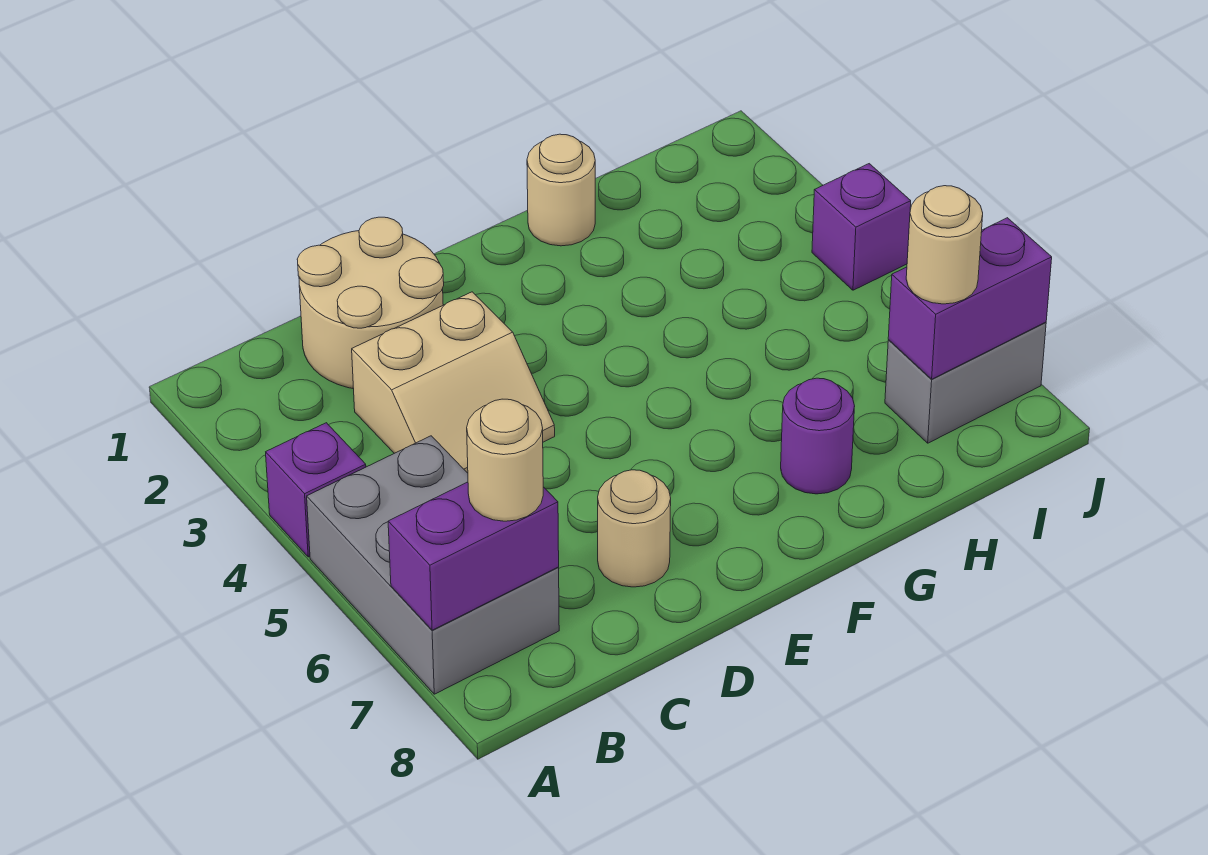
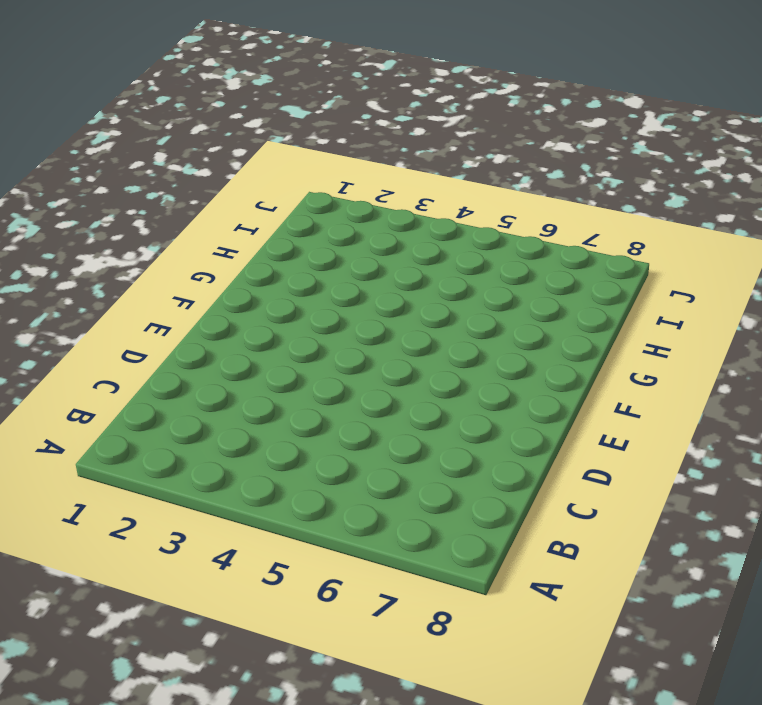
none -> purple brick A4 level 1
none -> grey brick A5:B7 level 1
none -> tan round brick C1:D2 level 1

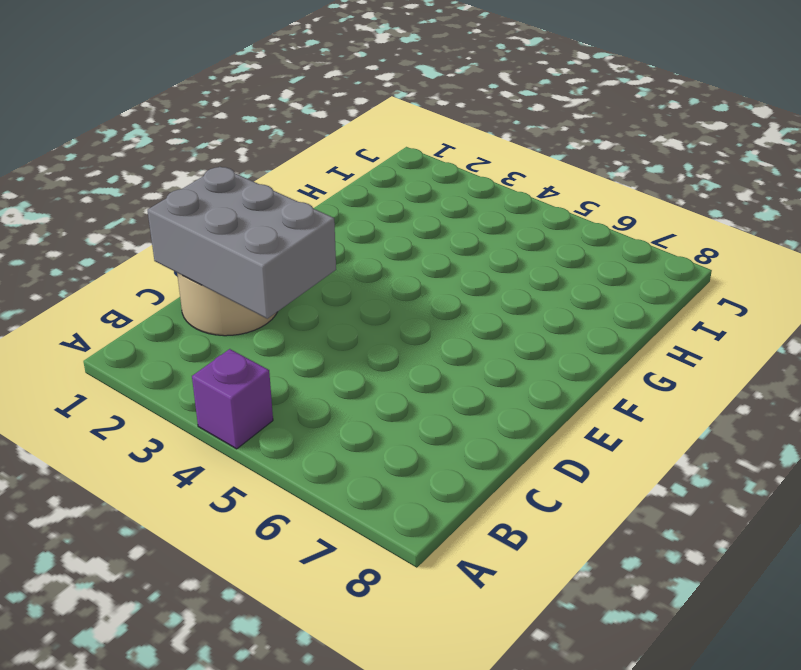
grey brick C1:D3 level 2 -> grey brick A5:B7 level 1
none -> tan slope C3:D4 level 1 top 3
none -> tan round brick D7 level 1
none -> tan round brick G1 level 1

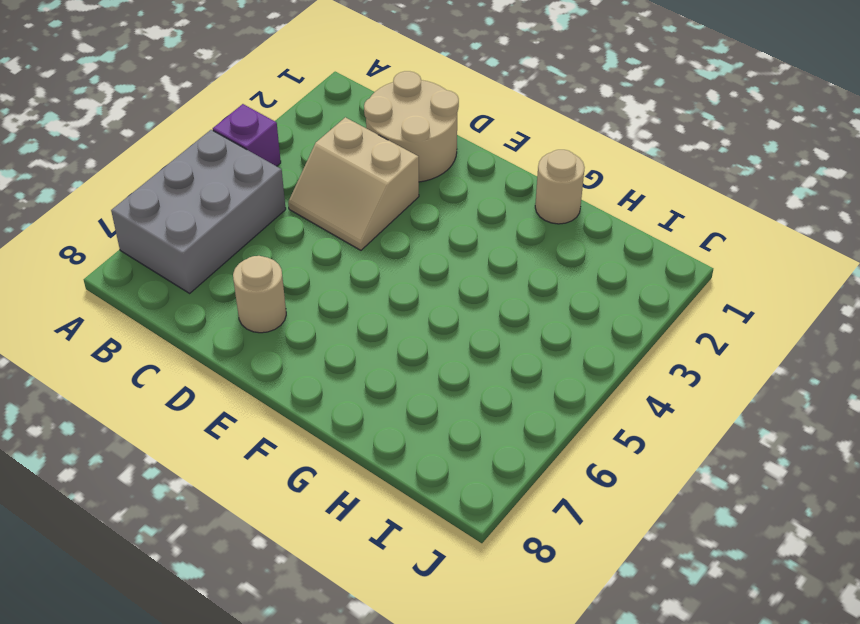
none -> purple round brick G7 level 1
none -> grey brick I7:J7 level 1
none -> purple brick J4 level 1

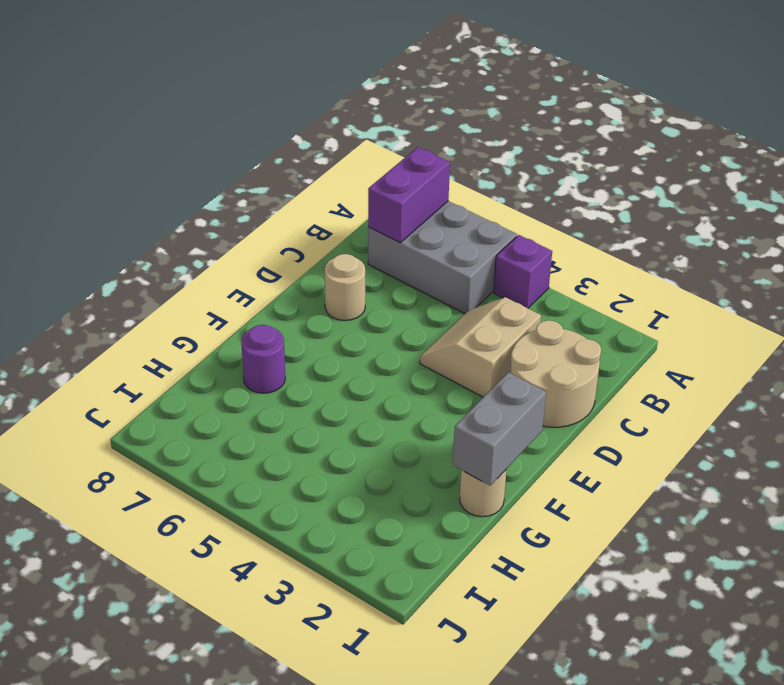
grey brick F1:G1 level 2 -> grey brick I7:J7 level 1
none -> purple brick J4 level 1
none -> purple brick I7:J7 level 2
none -> tan round brick B7 level 3

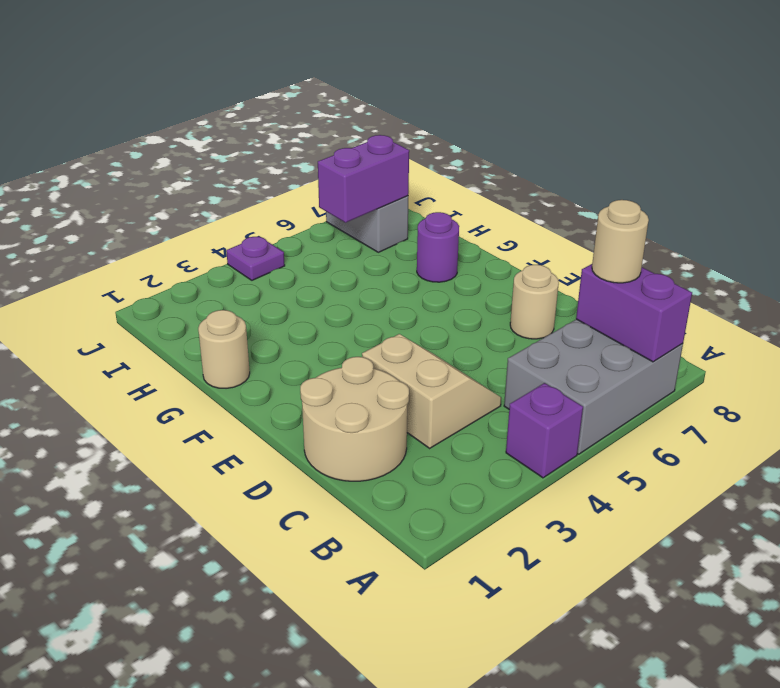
purple brick I6:I7 level 2 -> purple brick I7:J7 level 2
purple plate J4 level 1 -> purple brick J4 level 1
none -> tan round brick I7 level 3

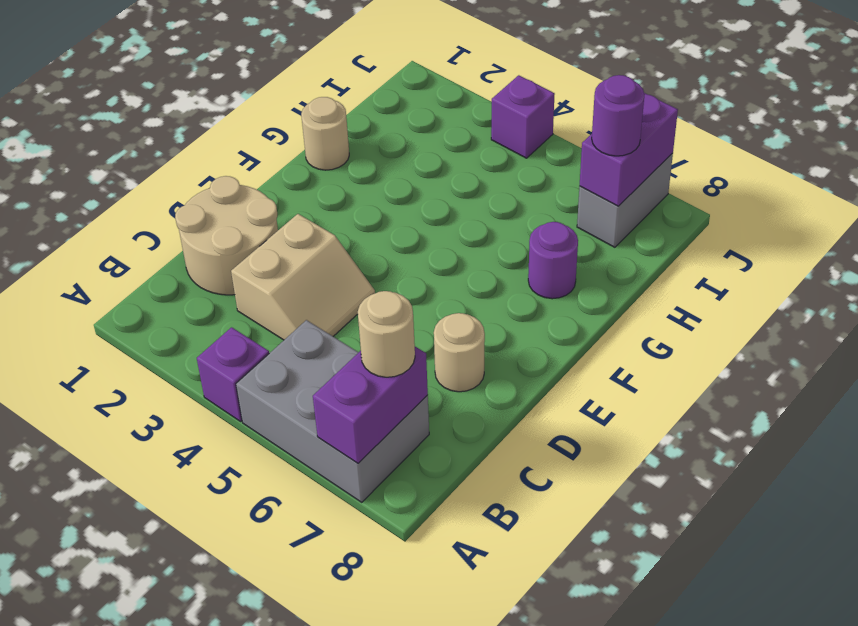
purple round brick I7 level 3 -> tan round brick I7 level 3

